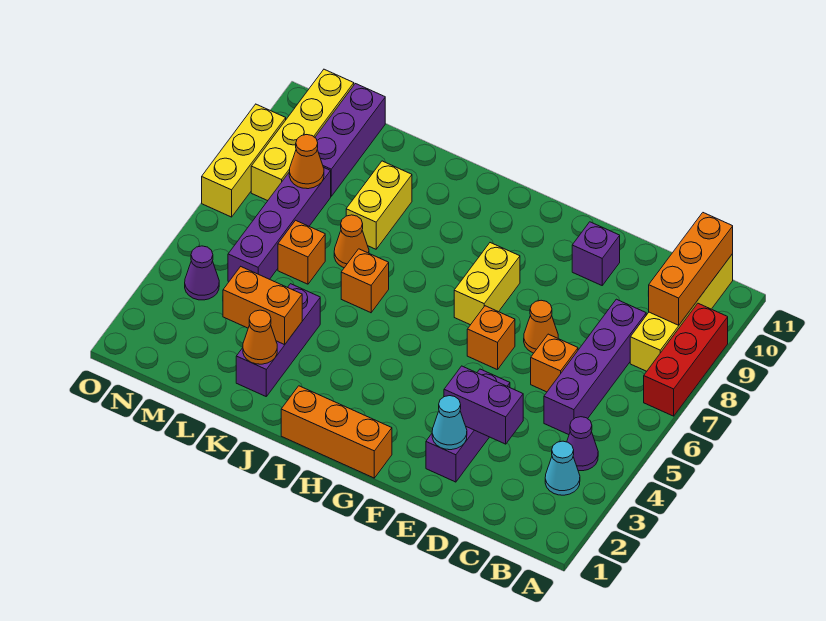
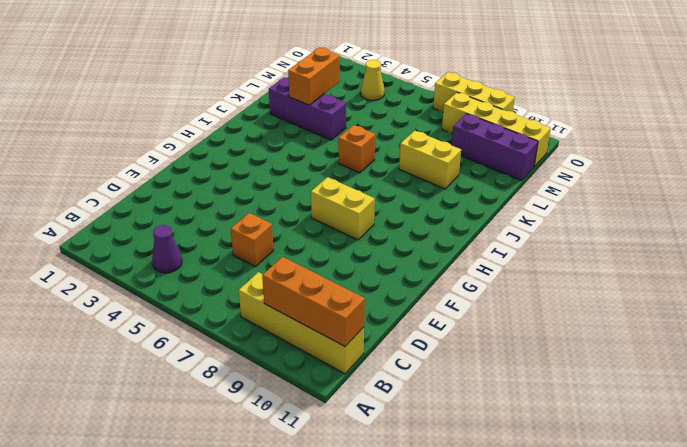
yellow cone N4 level 1 -> purple cone N4 level 1
none -> red brick A7:A9 level 1
none -> cyan cone B3 level 1
none -> purple brick C5:C8 level 1

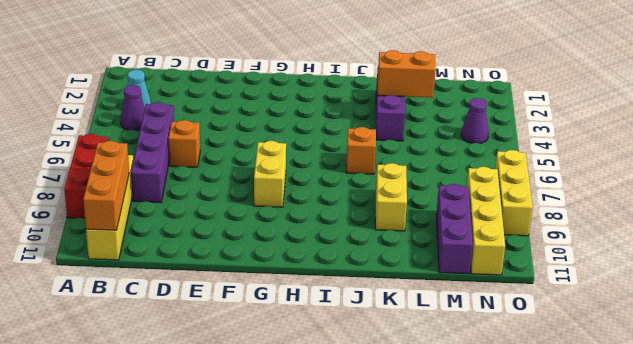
none -> purple brick E2:E4 level 1
none -> orange cone E7 level 1
none -> purple brick E10 level 1

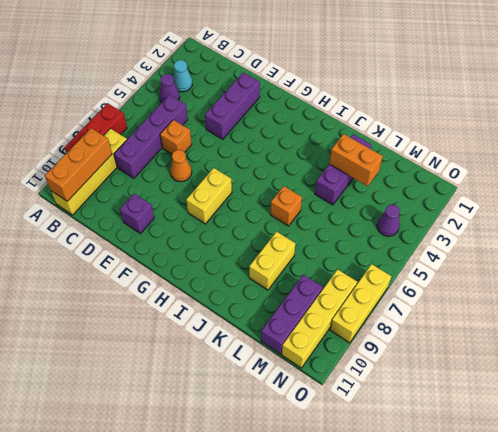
none -> orange brick F6 level 1
none -> orange brick G1:I1 level 1
none -> orange cone K7 level 1

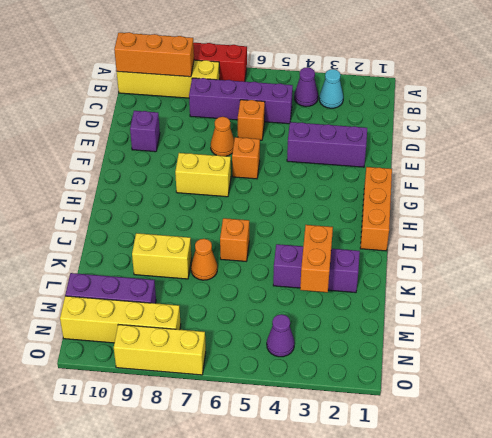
none -> orange brick L6 level 1
none -> purple brick M5:M8 level 1
none -> purple brick D3:E3 level 2

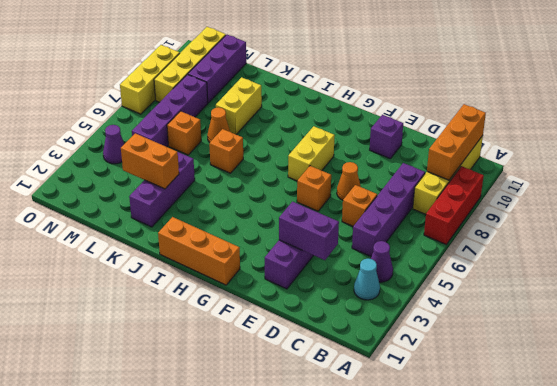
none -> cyan cone E2 level 2
none -> orange cone K2 level 2
none -> orange cone M8 level 2

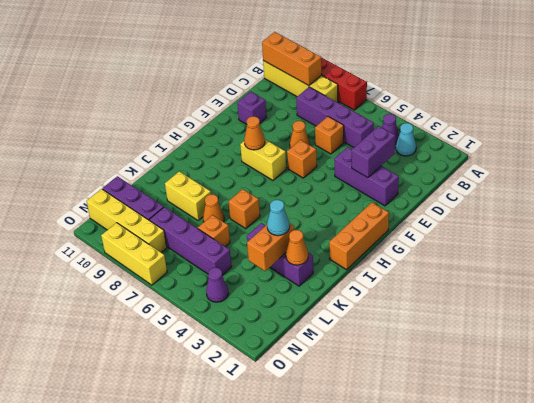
orange cone G8 level 2 -> orange cone M8 level 2
cyan cone K3 level 3 -> cyan cone E2 level 2

